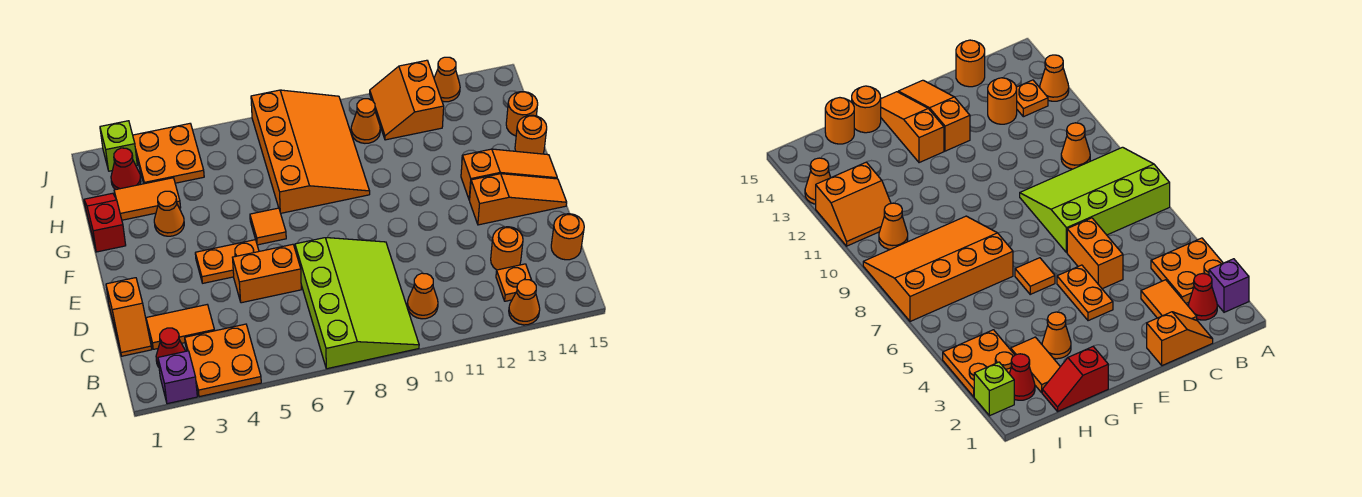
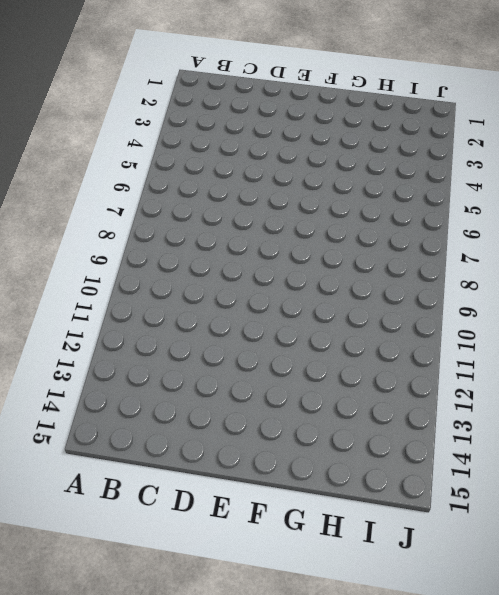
none -> purple brick A2 level 1
none -> orange plate A3:B4 level 1
none -> lime slope A7:D9 level 1 top 7

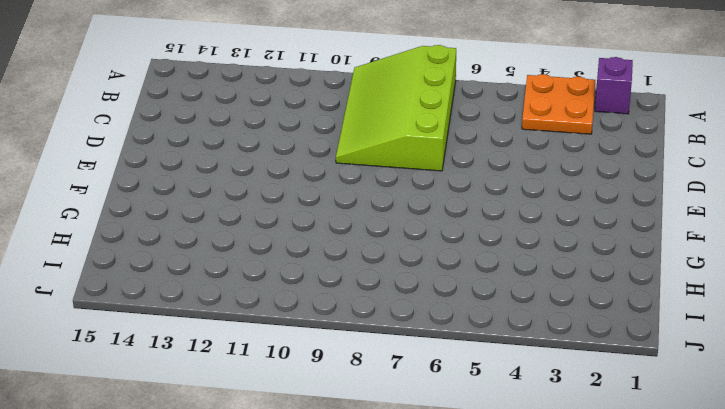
none -> orange cone A13 level 1
none -> red cone B2 level 1
none -> orange cone B10 level 1

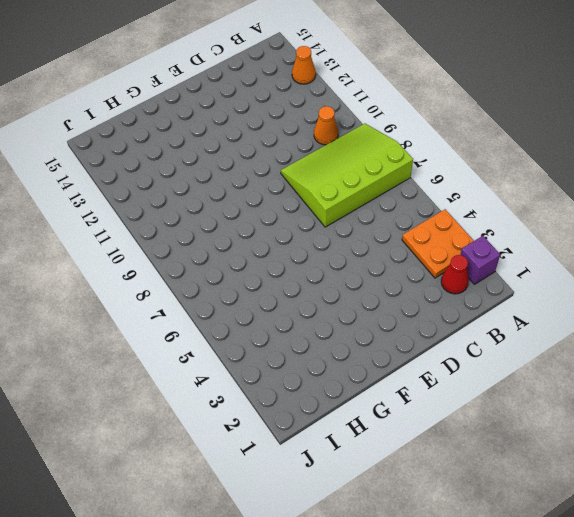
none -> orange plate B13 level 1
none -> orange slope C1:D1 level 1 top D
none -> orange tile C2:C3 level 1

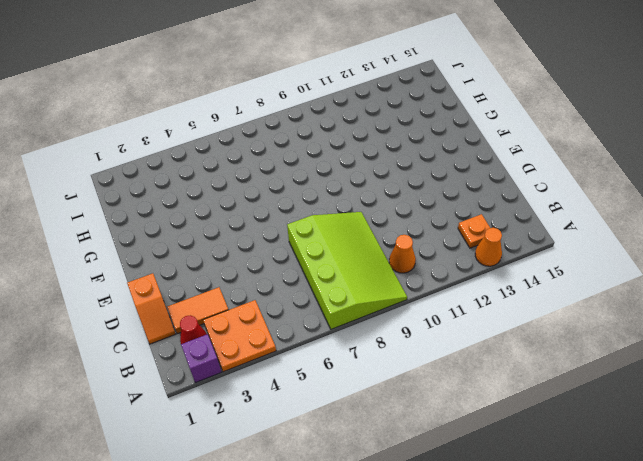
none -> orange round brick C13 level 1
none -> orange round brick C15 level 1
none -> orange brick D5:D6 level 1

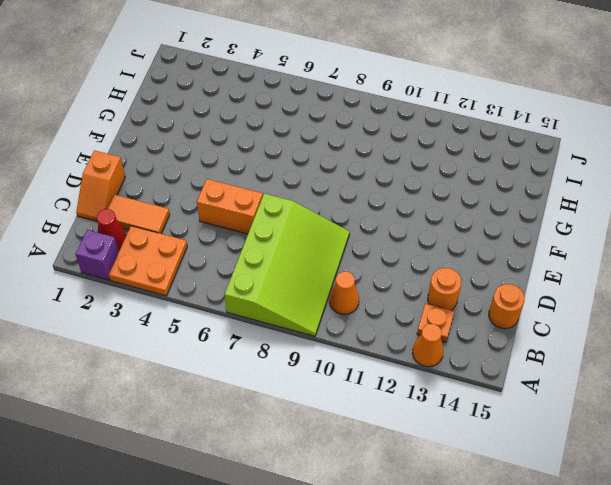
none -> orange plate E4:E5 level 1
none -> orange slope E13:E15 level 1 top 13
none -> orange tile F6 level 1

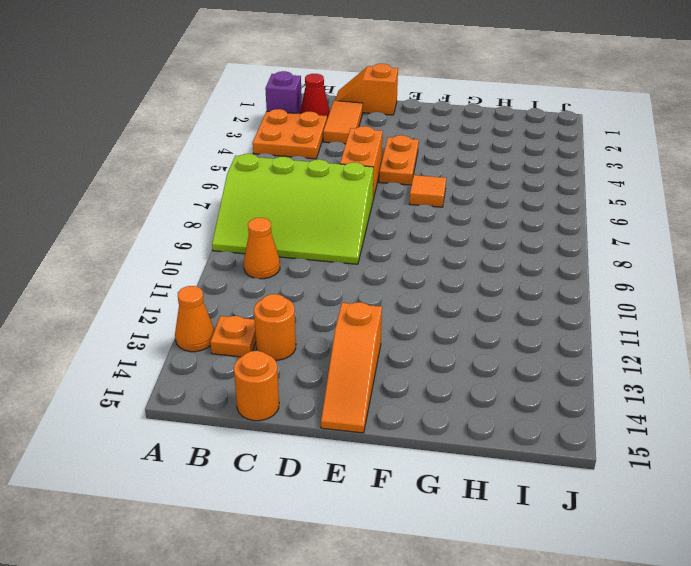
none -> orange slope F13:F15 level 1 top 13
none -> red slope G1:H1 level 1 top G
none -> orange cone G3 level 1

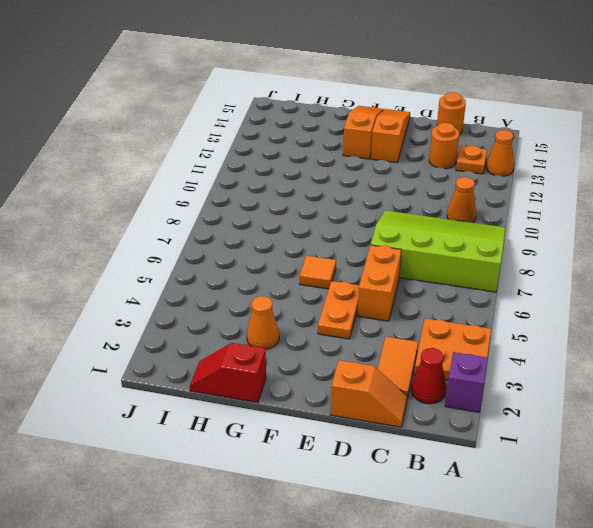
none -> orange slope G7:J9 level 1 top 7
none -> orange round brick G15 level 1
none -> orange tile H2:H3 level 1

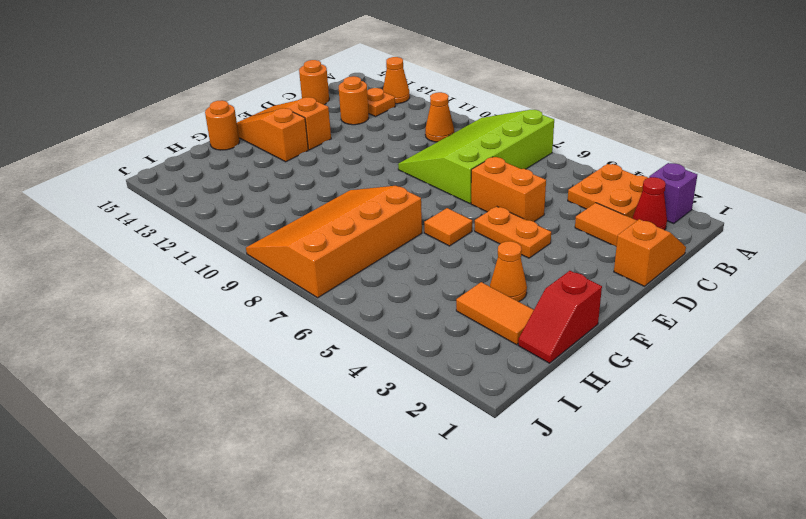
none -> orange round brick H15 level 1
none -> red cone I2 level 1
none -> orange plate I3:J4 level 1

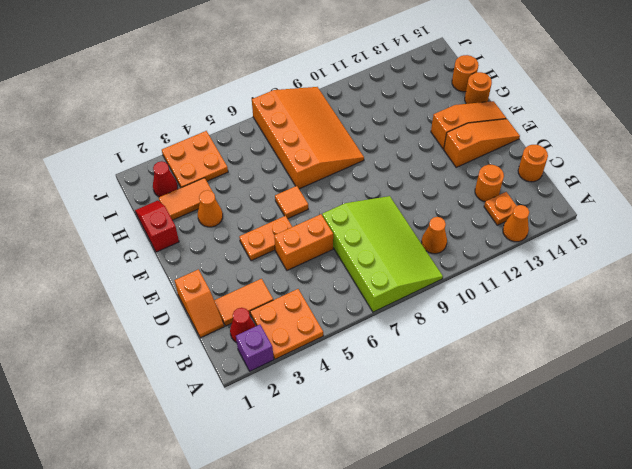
none -> orange cone I10 level 1
none -> orange slope I11:J12 level 1 top 12
none -> lime brick J2 level 1

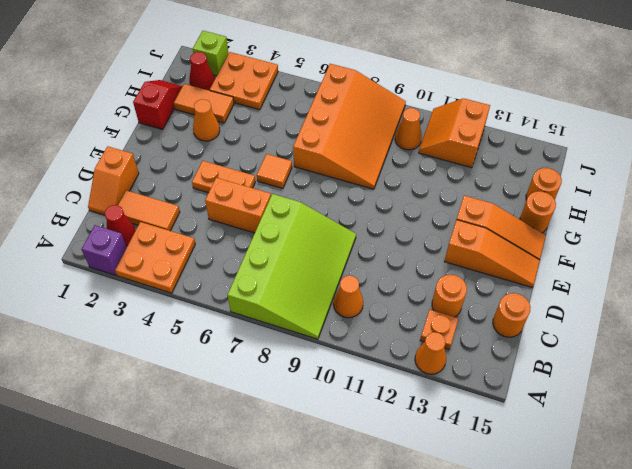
none -> orange cone J13 level 1

